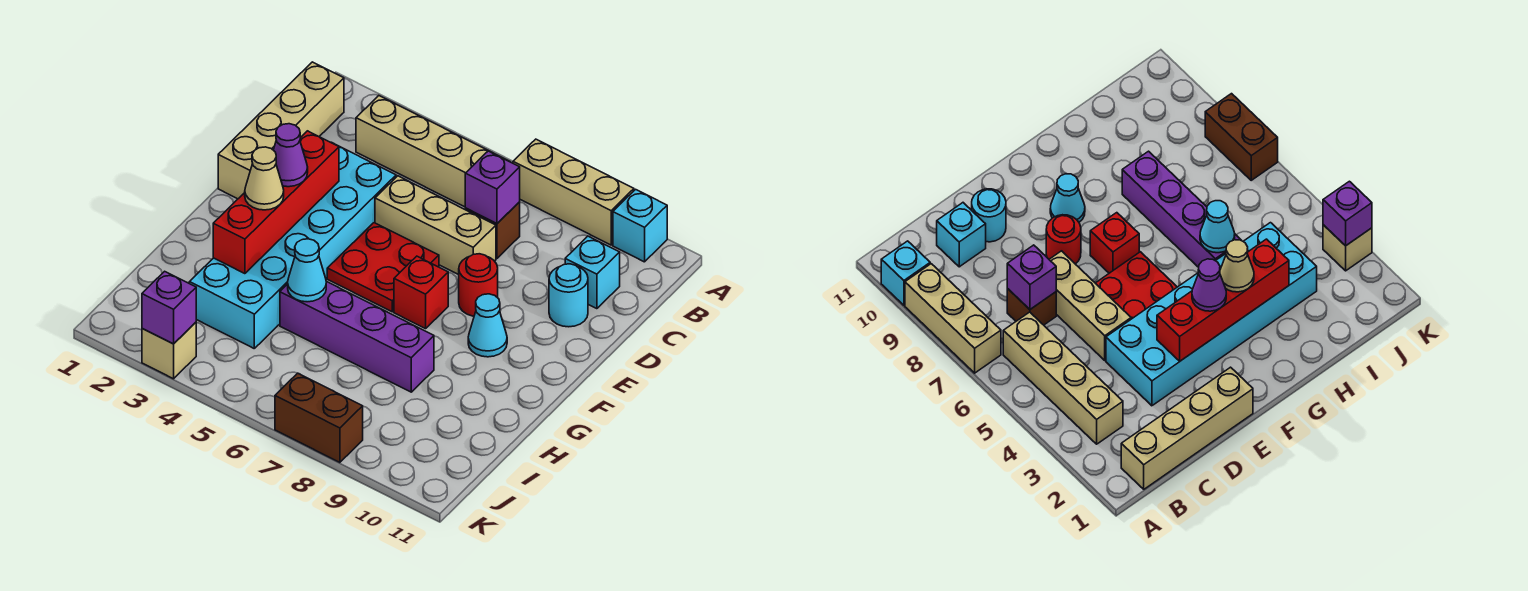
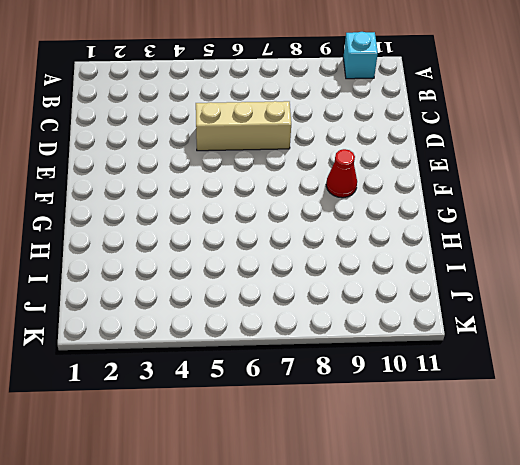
red cone F9 level 1 -> cyan cone F9 level 1
none -> tan brick A7:A9 level 1
none -> tan brick B1:E1 level 1
none -> tan brick B3:B6 level 1

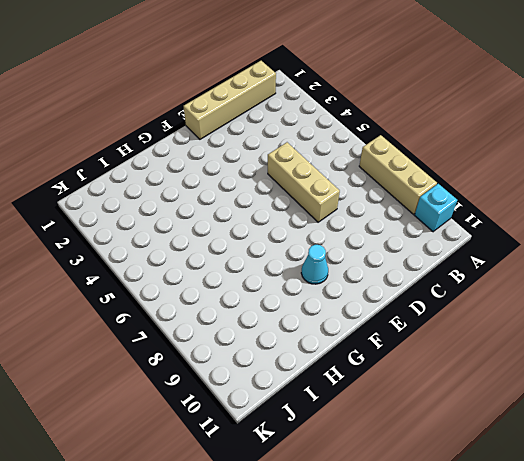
none -> tan brick B3:B6 level 1
none -> brown brick C7 level 1
none -> cyan brick C10 level 1

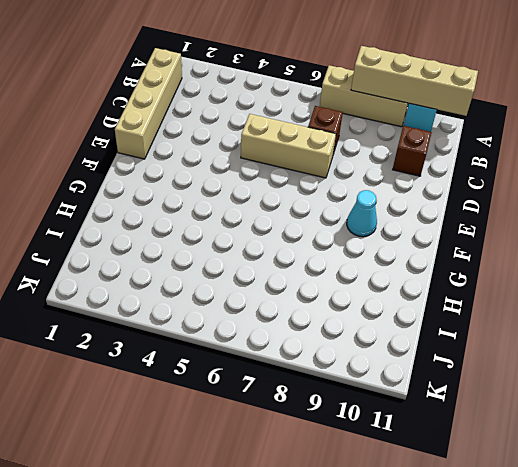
tan brick A8:A11 level 2 -> tan brick B3:B6 level 1
brown brick C10 level 1 -> cyan brick C10 level 1
none -> cyan brick D3:I4 level 1
none -> cyan round brick D10 level 1
none -> red plate E5:F6 level 1

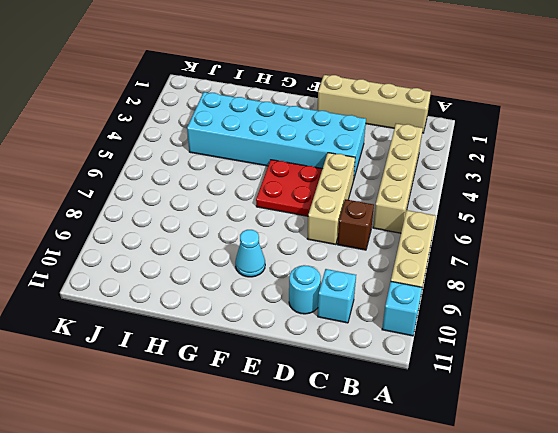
none -> red round brick E8 level 1
none -> red brick F7 level 1
none -> purple brick H5:H8 level 1

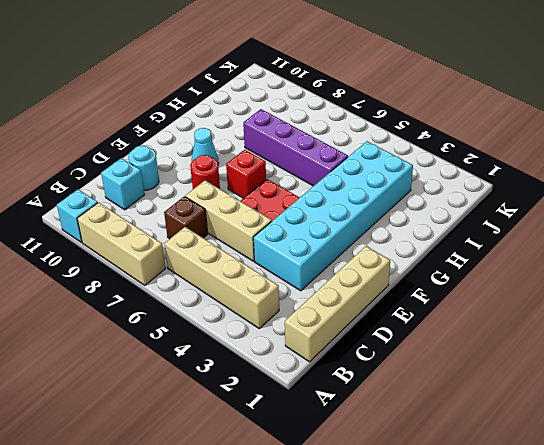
none -> tan brick K3 level 1
none -> brown brick K7:K8 level 1
none -> purple brick C7 level 2

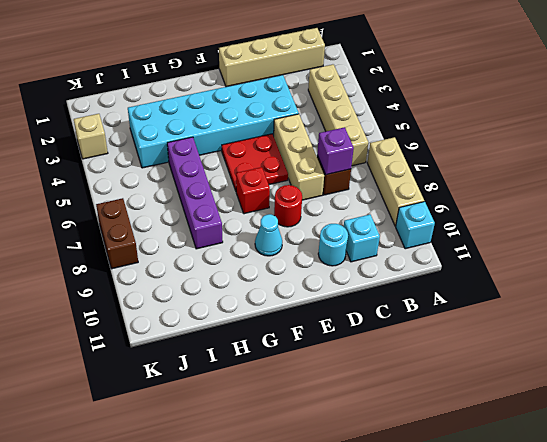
none -> red brick E3:H3 level 2
none -> cyan cone H5 level 2
none -> purple brick K3 level 2

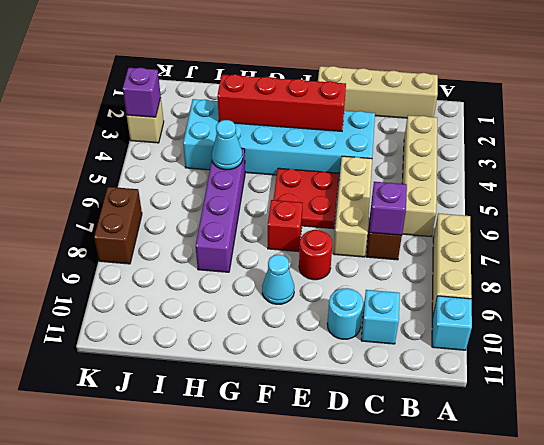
none -> purple cone F3 level 3
none -> tan cone G3 level 3

